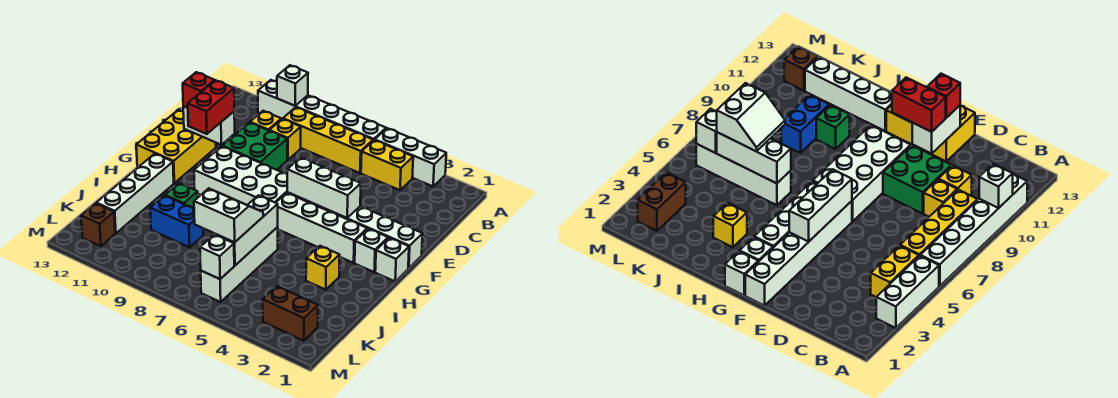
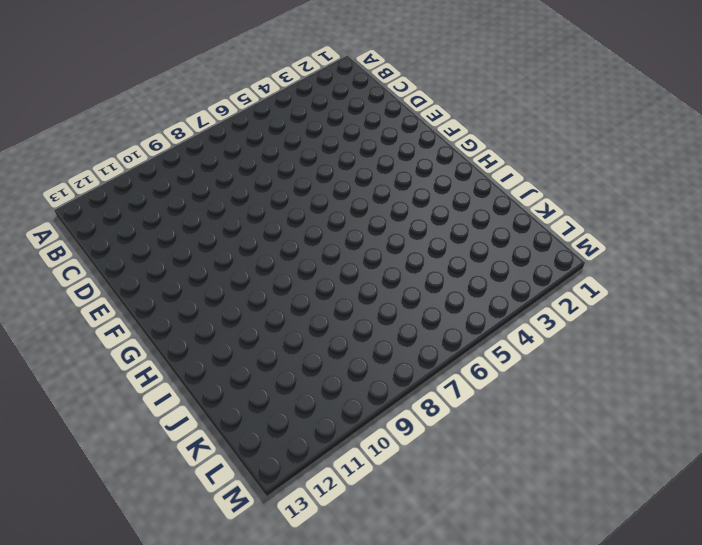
none -> white brick A3:A5 level 1
none -> white brick A6:A11 level 1
none -> yellow brick B4:B5 level 1

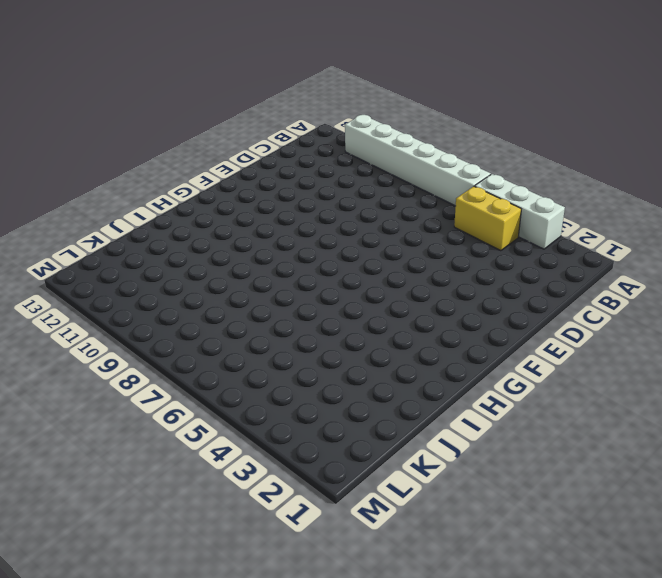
none -> yellow brick B6:B9 level 1
none -> yellow brick C9 level 1
none -> yellow brick C10 level 1

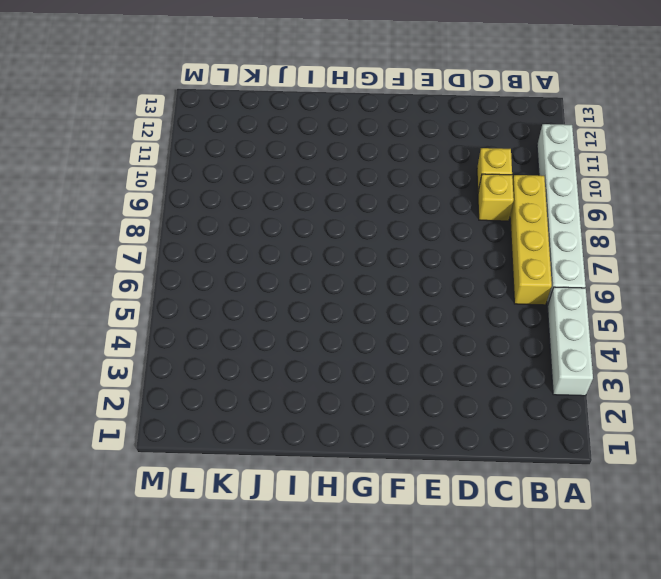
none -> yellow brick B4:B5 level 1
none -> green brick D9:E10 level 1
none -> yellow brick E12:G13 level 1

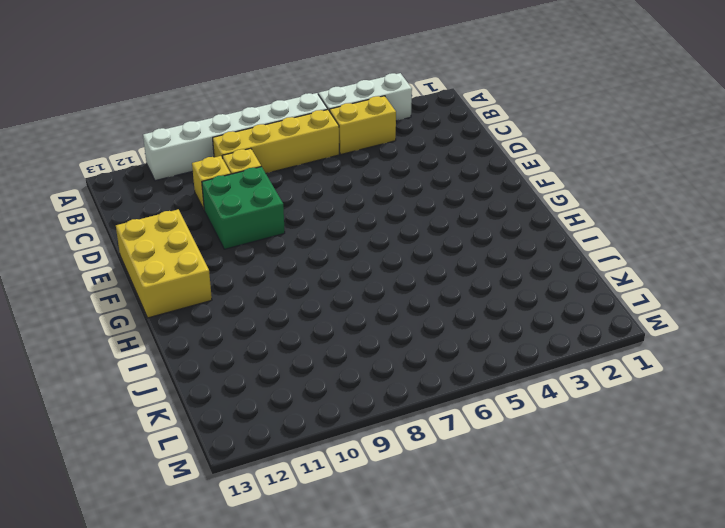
none -> white brick F1:F6 level 1
none -> white brick F7:G10 level 1
none -> white brick G1 level 1

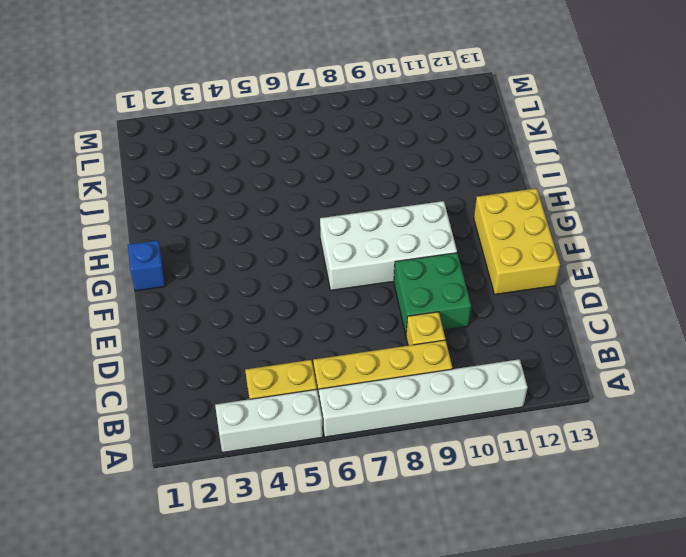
blue brick G1 level 1 -> white brick G1 level 1
none -> yellow brick C10 level 1
none -> white brick F1:F6 level 1
none -> white brick G2 level 1

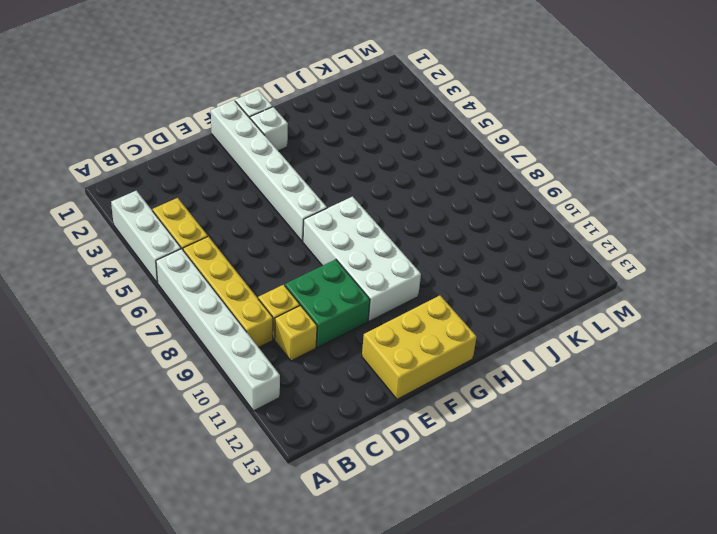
none -> white brick G3:G6 level 1
none -> white brick H12:K12 level 1
none -> yellow brick I3 level 1

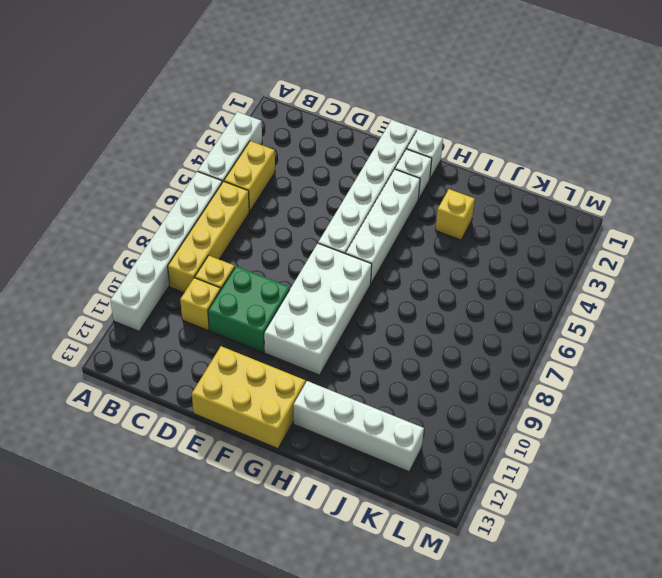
none -> white brick I6:L6 level 1
none -> green brick I10 level 1
none -> blue brick J9:J10 level 1

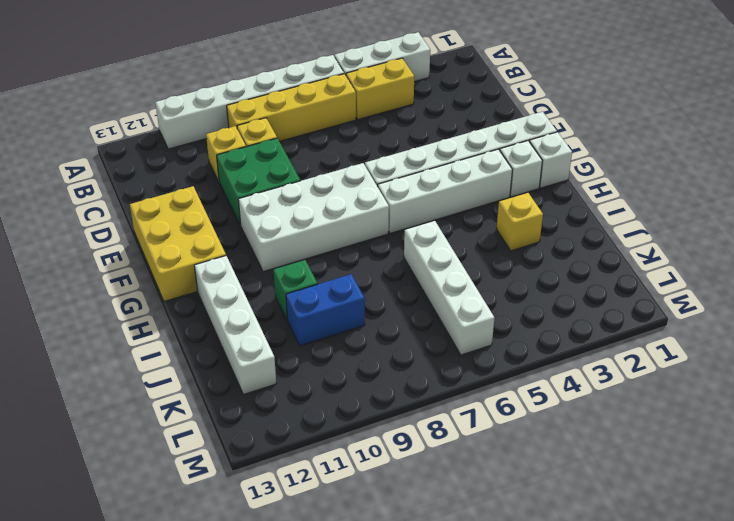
none -> brown brick L2:L3 level 1
none -> brown brick L12 level 1
none -> white brick A10 level 2

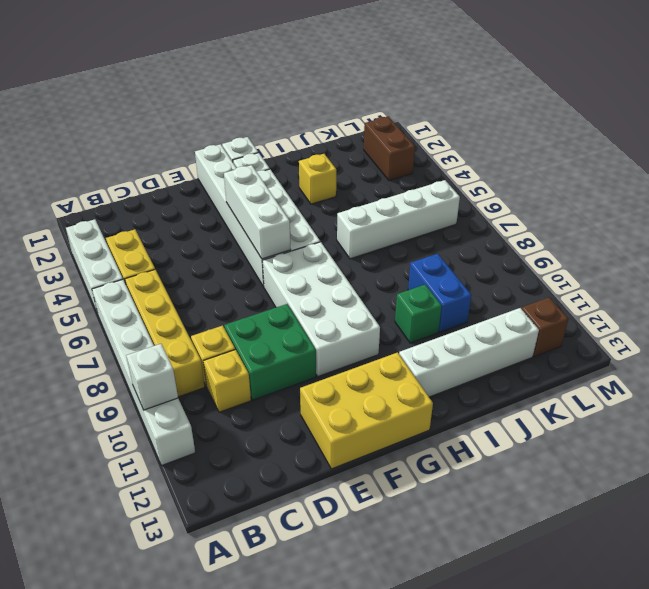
none -> white brick E11:E12 level 2
none -> white brick I6:K6 level 2
none -> white brick L6 level 2

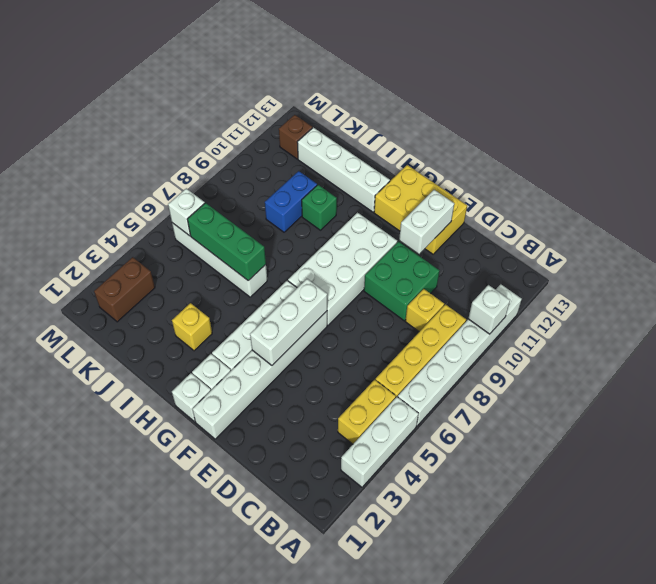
green brick I6:K6 level 2 -> white brick I6:K6 level 2
none -> yellow brick C10 level 1
none -> red brick E11:F11 level 3
none -> red brick E12 level 3

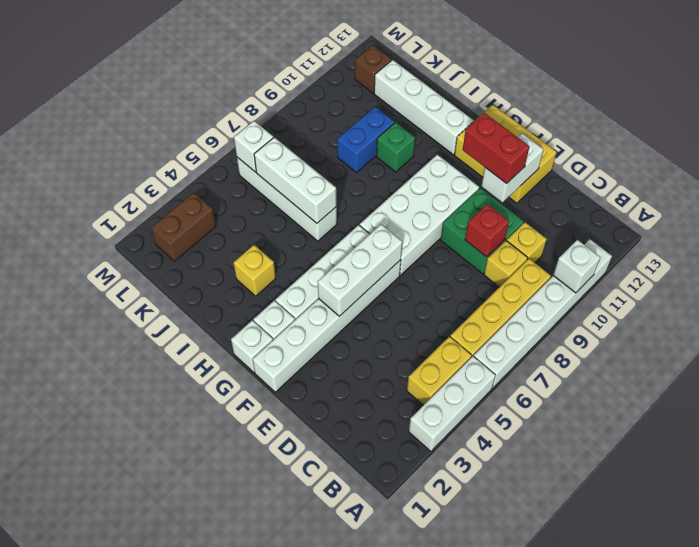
red brick D9 level 2 -> red brick E12 level 3
none -> white slope J6:K7 level 3 top K

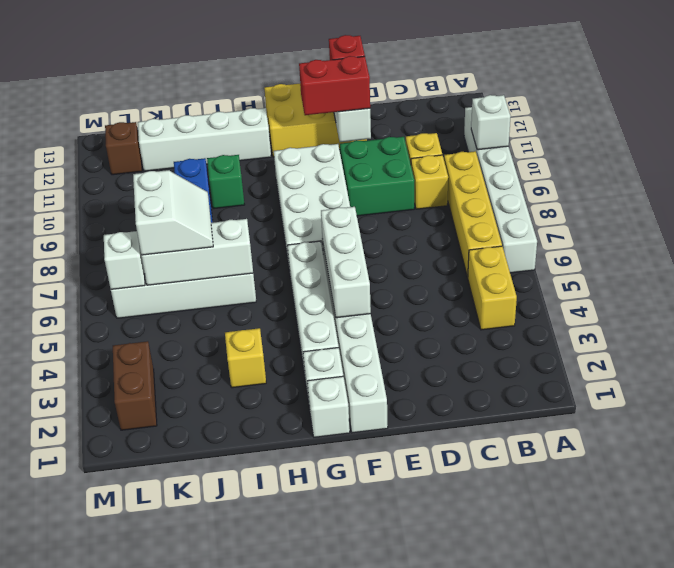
none -> white brick A3:A5 level 1

